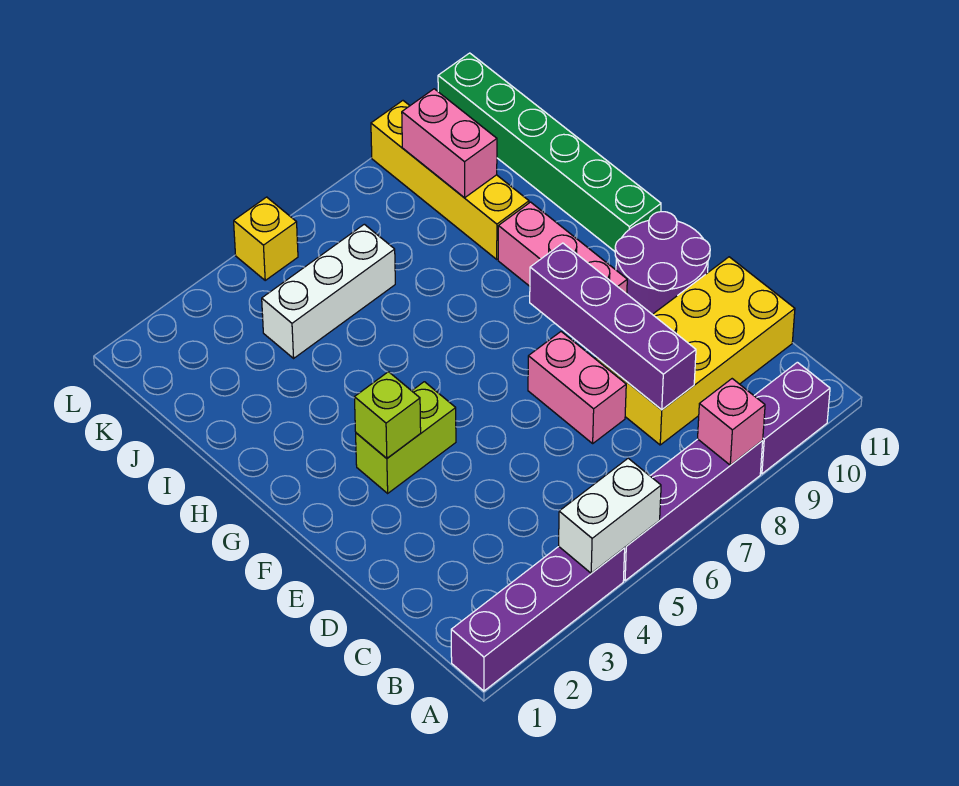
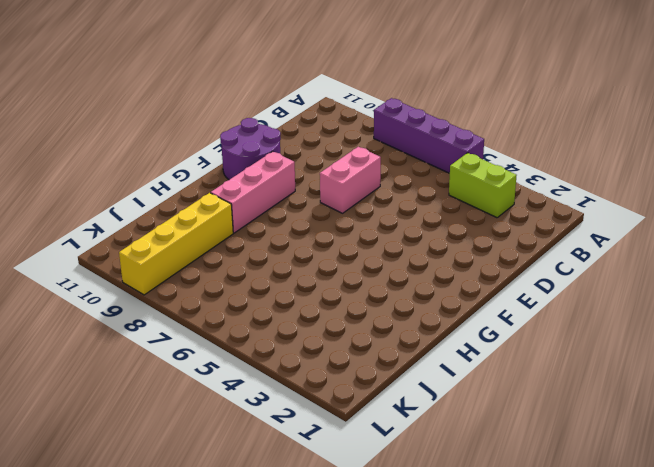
lime brick B3:B4 level 1 -> lime brick F3:F4 level 1
none -> purple brick A1:A4 level 1
none -> purple brick A9:A10 level 1
none -> yellow brick C8:D11 level 1

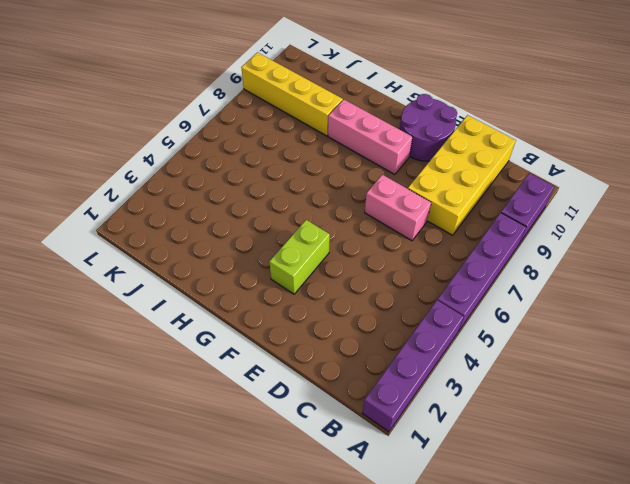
none -> green brick G11:L11 level 1
none -> white brick J4:J6 level 1
none -> yellow brick L5 level 1

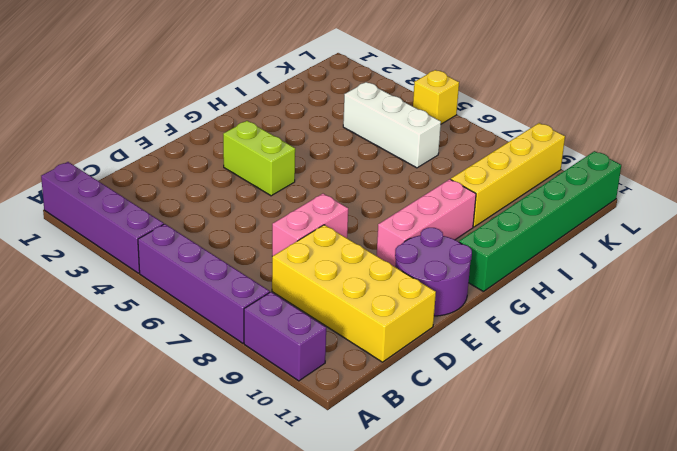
none -> white brick A4:A5 level 2
none -> pink brick A8 level 2
none -> purple brick C8:F8 level 2

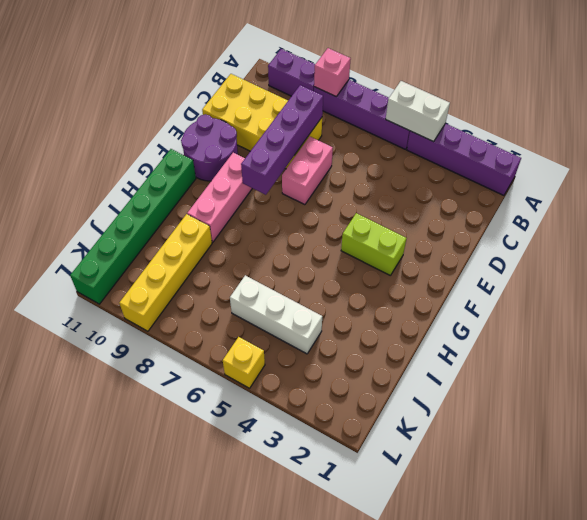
none -> lime brick F3 level 2
none -> pink brick J9:K9 level 2

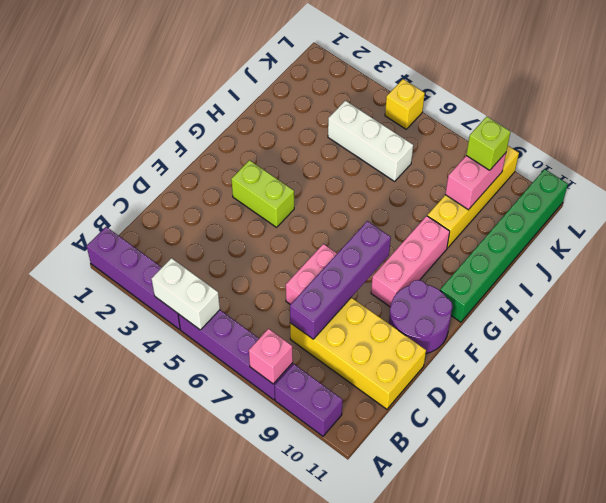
lime brick K9 level 3 -> lime brick F3 level 2

